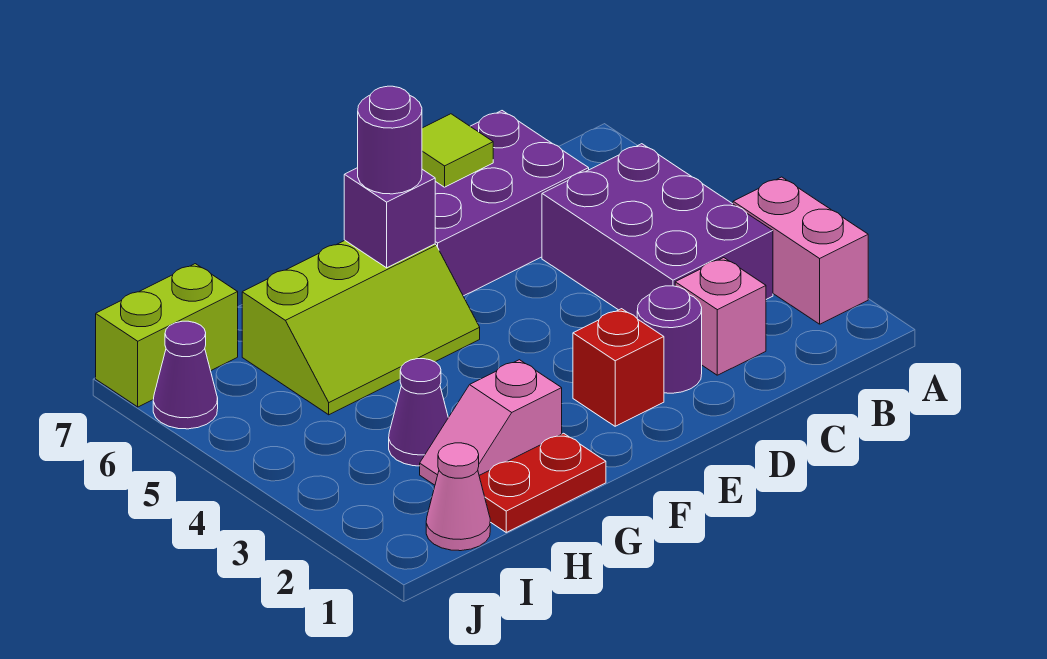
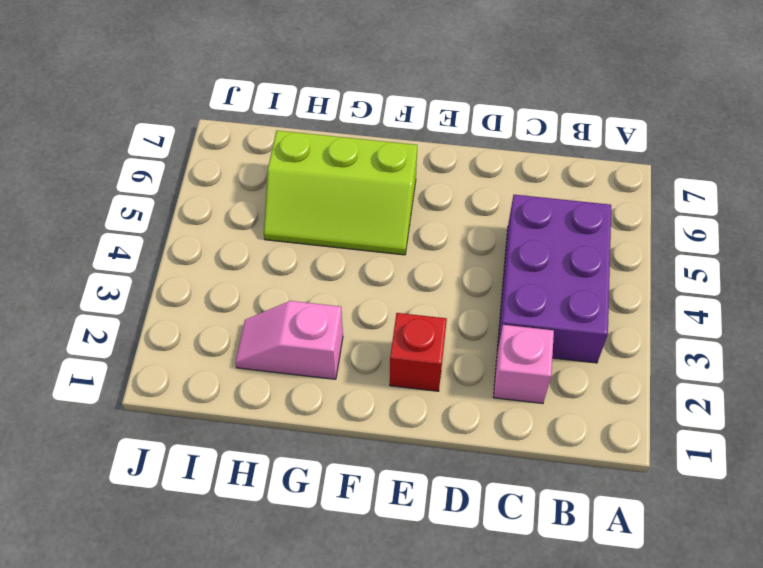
none -> pink brick A2:A3 level 1
none -> purple brick C6:E7 level 1
none -> purple round brick D2 level 1

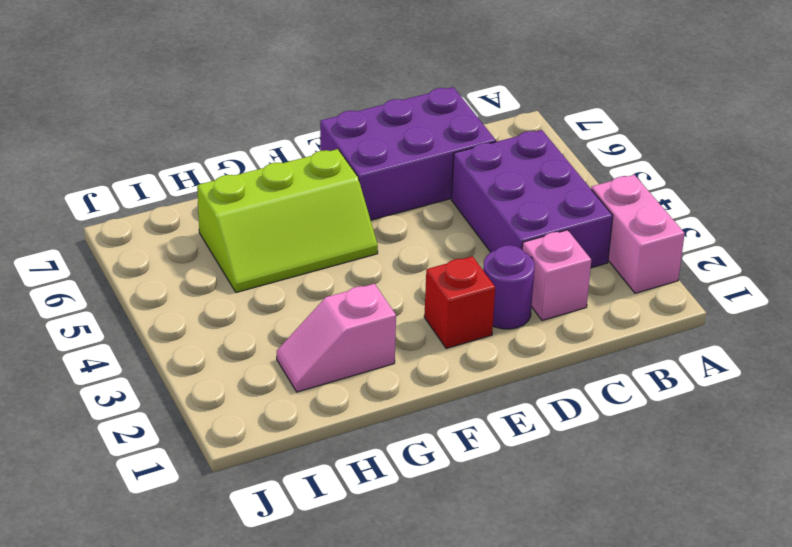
none -> red plate G1:H1 level 1
none -> purple cone H3 level 1
none -> pink cone I1 level 1

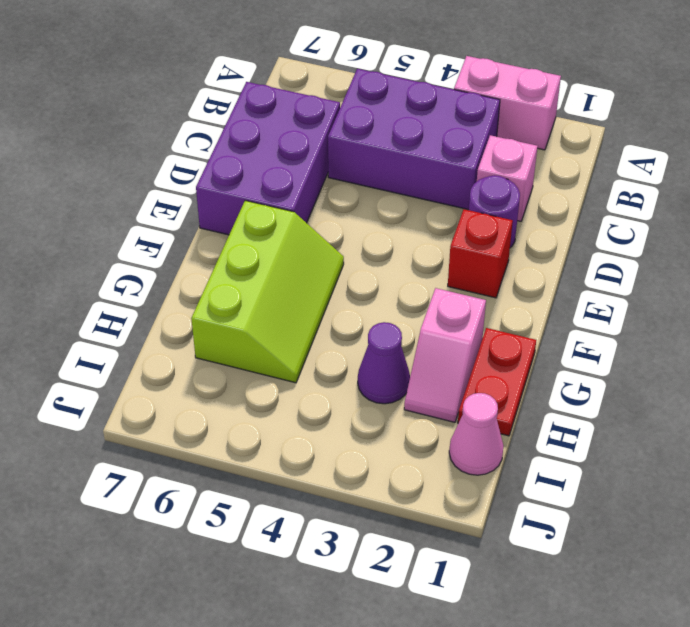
none -> lime brick I7:J7 level 1
none -> purple cone J6 level 1
none -> lime tile D7 level 2

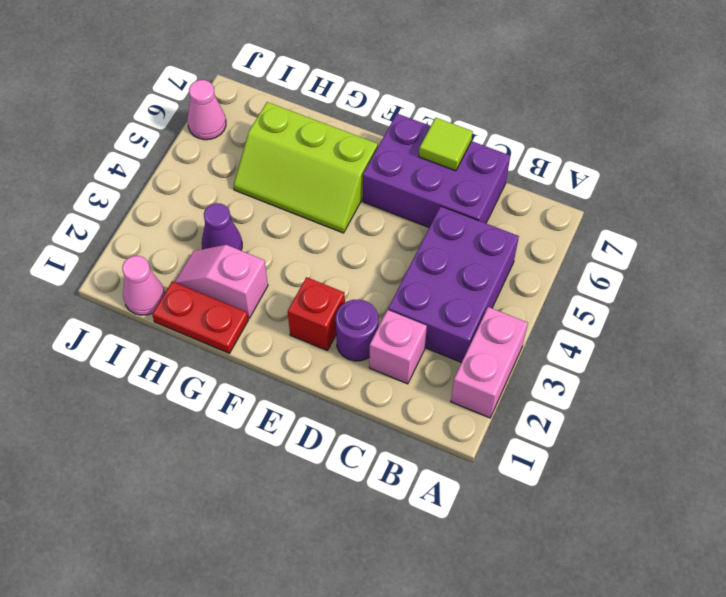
pink cone J6 level 1 -> purple cone J6 level 1
none -> lime brick I7:J7 level 1
none -> purple brick F6 level 2
none -> purple round brick F6 level 3

